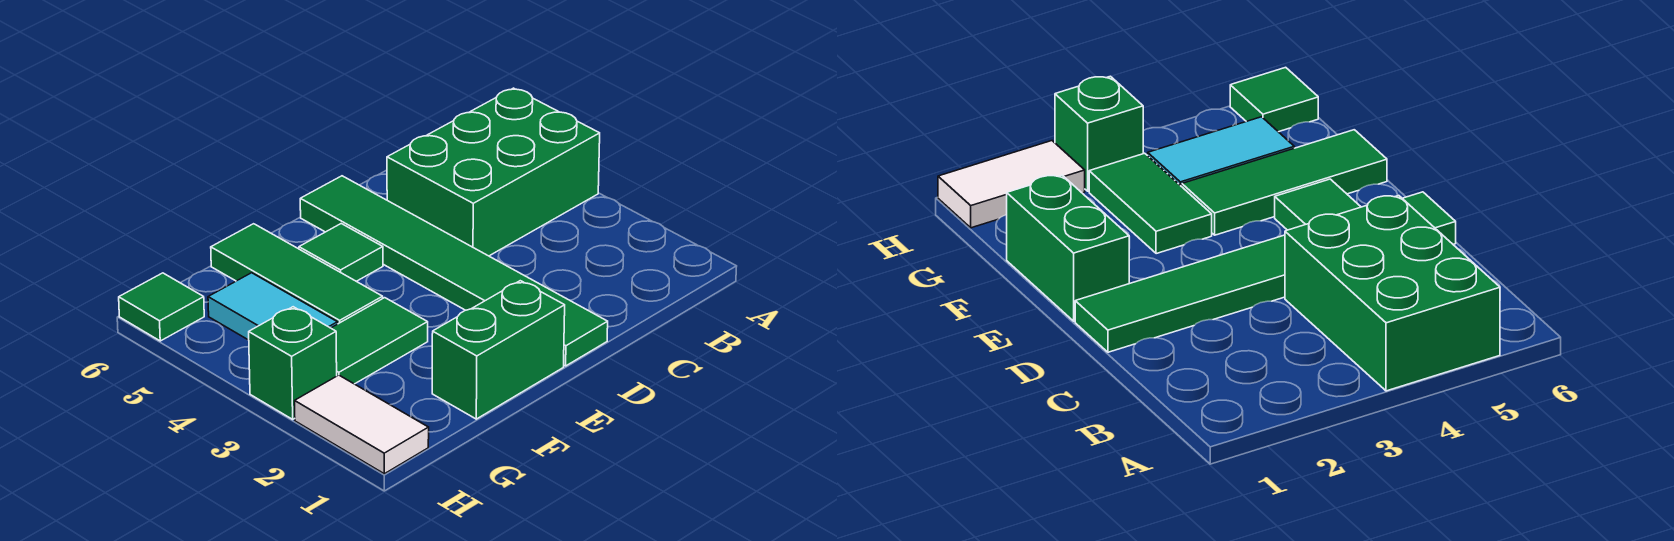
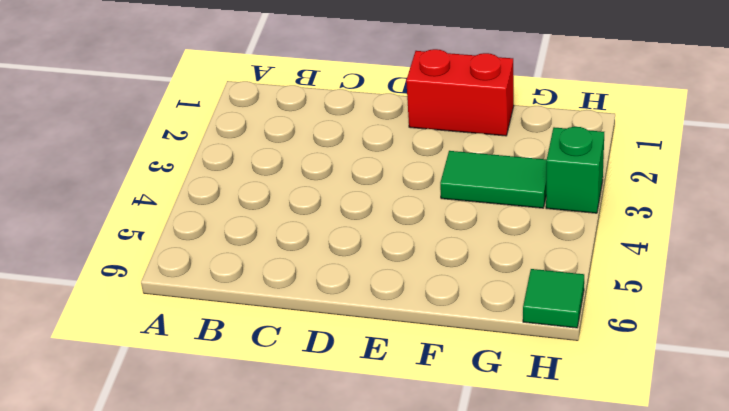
red brick E1:F1 level 1 -> green brick E1:F1 level 1
none -> green brick A4:C5 level 1
none -> green tile D1:D6 level 1

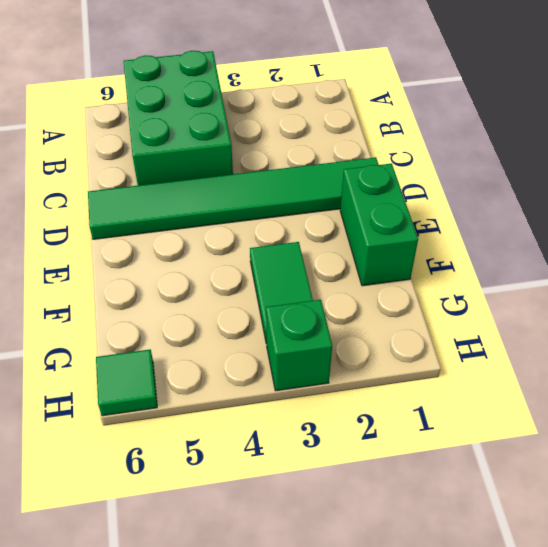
none -> green tile E5 level 1
none -> green tile F4:F6 level 1

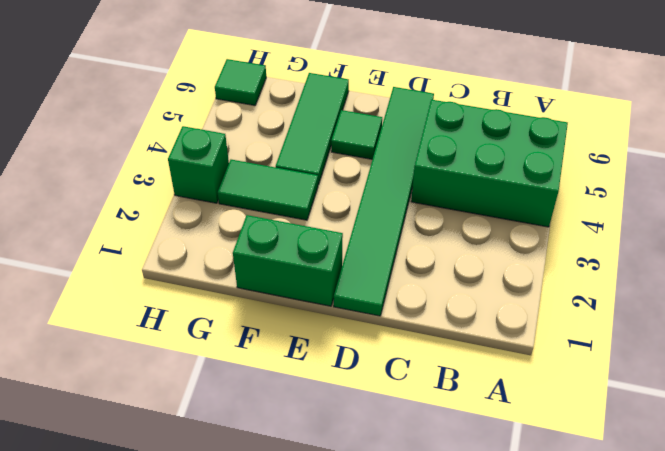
none -> cyan tile G4:G5 level 1
none -> white tile H1:H2 level 1

